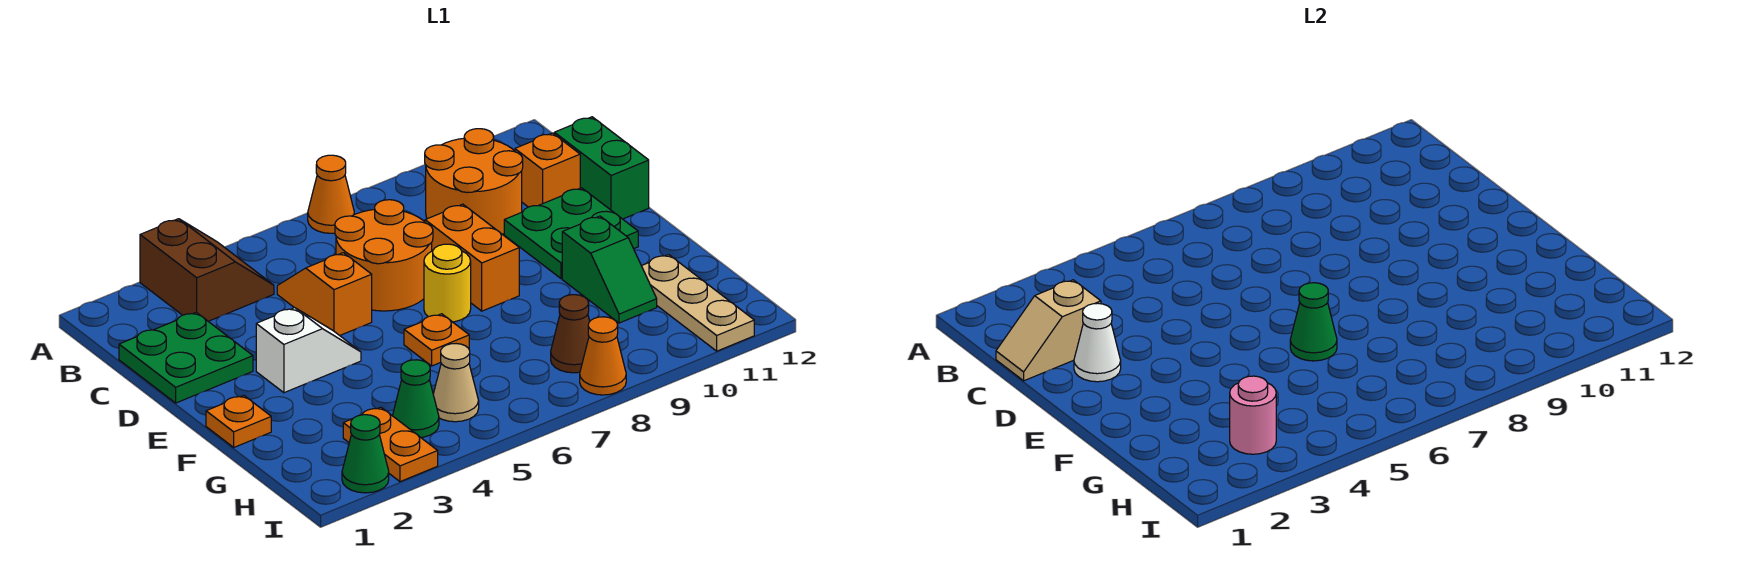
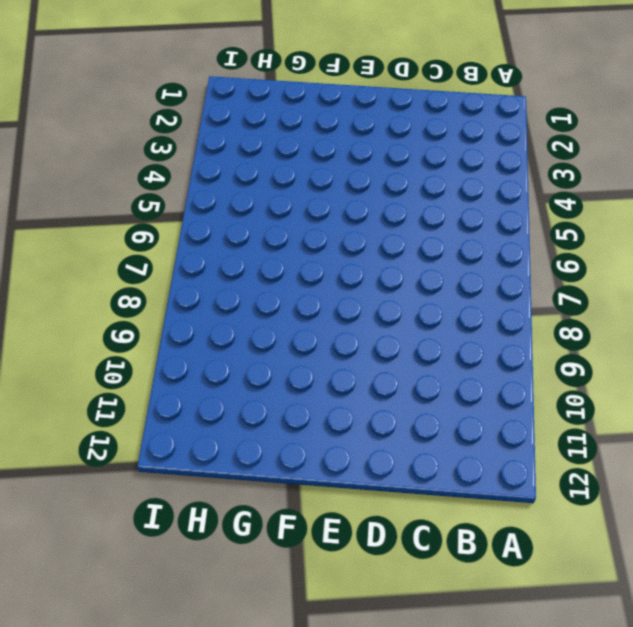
none -> brown slope A3:B4 level 1 top 3
none -> orange cone A7 level 1
none -> orange round brick B9:C10 level 1

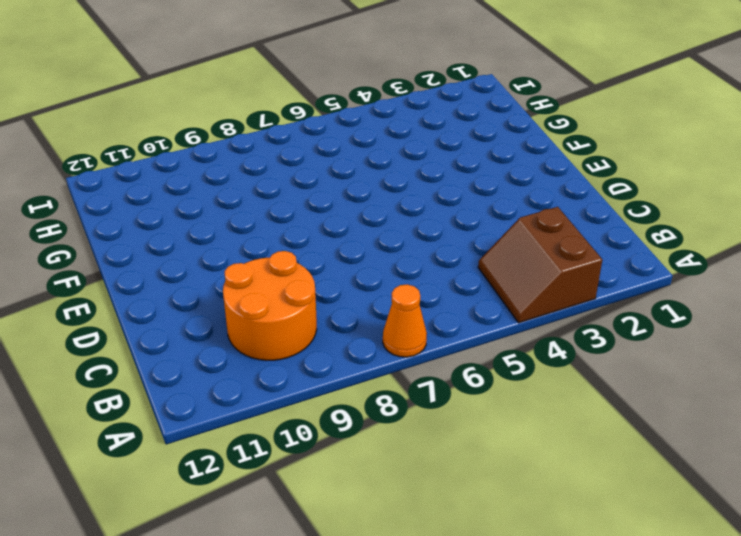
none -> green plate C1:D2 level 1
none -> orange slope C5:D5 level 1 top D
none -> orange round brick C6:D7 level 1

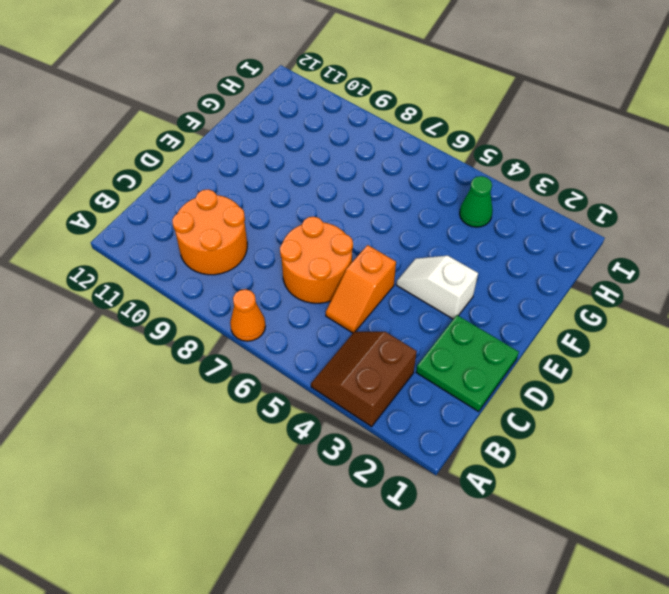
none -> orange brick C11 level 1
none -> green brick C12:D12 level 1
none -> orange brick D8:E8 level 1

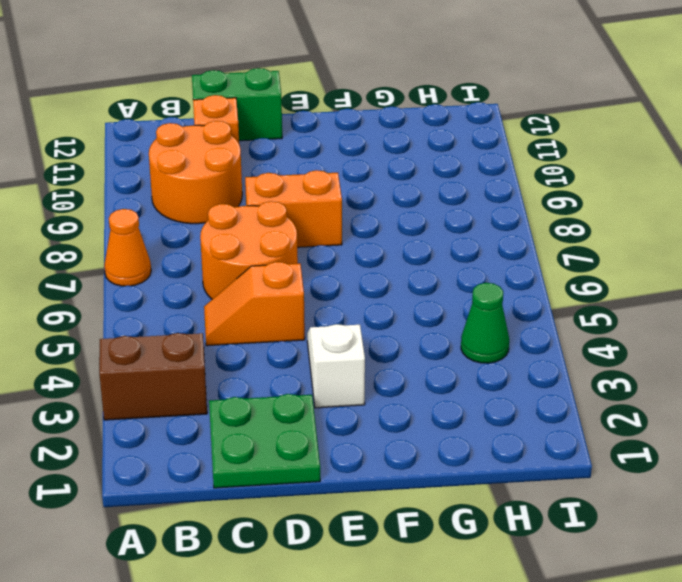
none -> green plate D10:E11 level 1
none -> yellow round brick E7 level 1
none -> orange plate F1 level 1

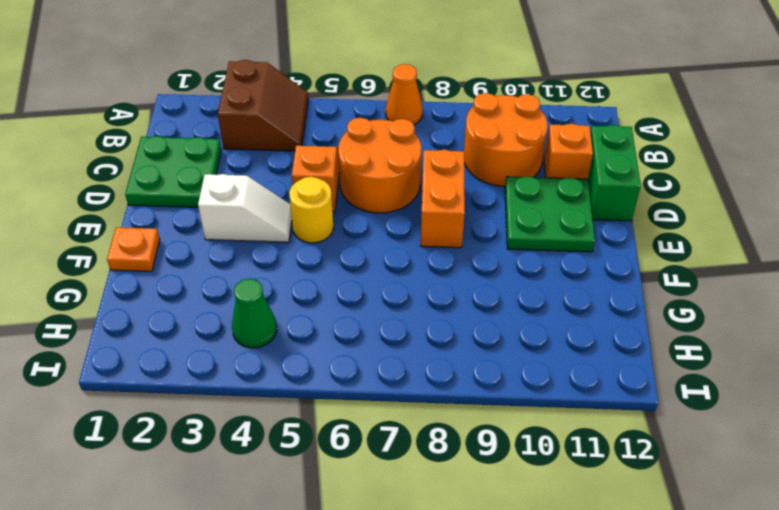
yellow round brick E5 level 1 -> yellow round brick E7 level 1
none -> orange plate F6 level 1
none -> green slope F10:G10 level 1 top F
none -> tan plate G11:I11 level 1

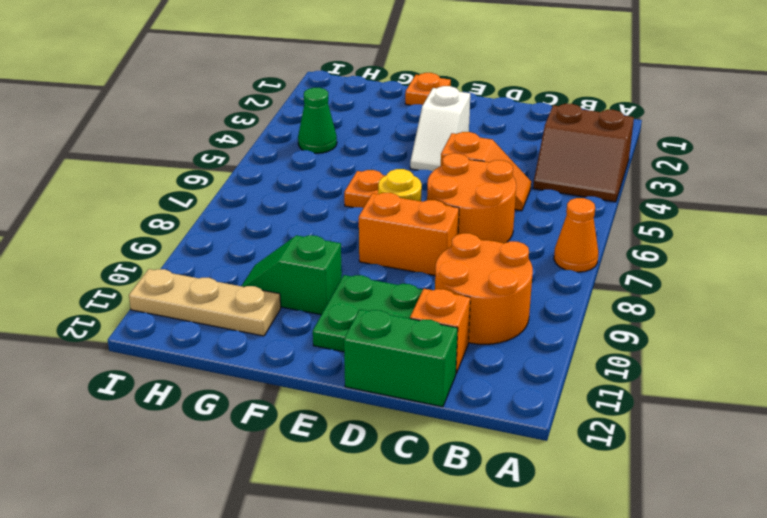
none -> green plate C1:D2 level 1
none -> orange plate H3:I3 level 1
none -> tan cone H5 level 1

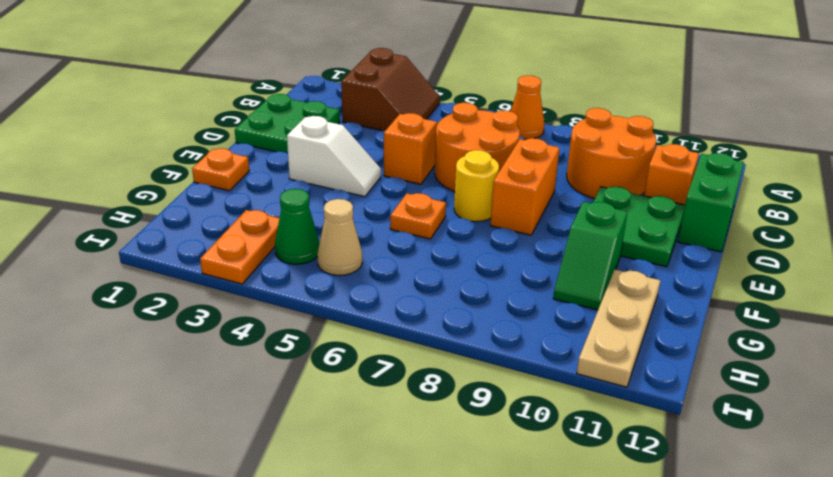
none -> brown cone H8 level 1
none -> green cone I2 level 1
none -> orange cone I8 level 1

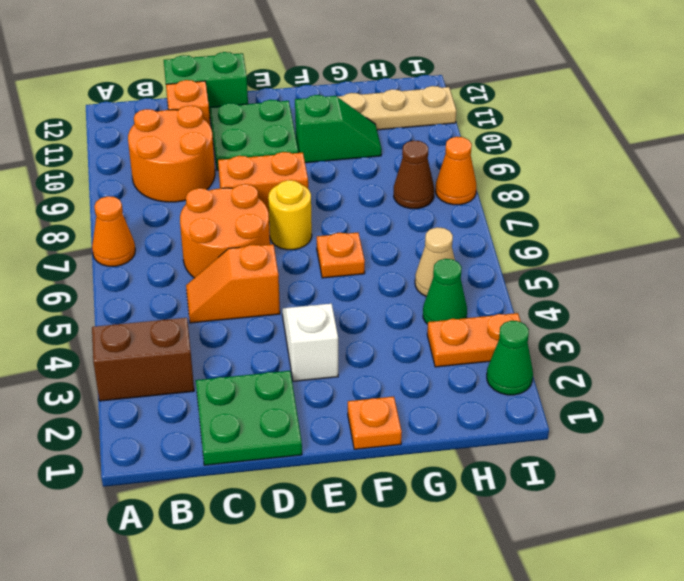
none -> tan slope C1:C2 level 2 top 2
none -> white cone D2 level 2
none -> green cone F6 level 2

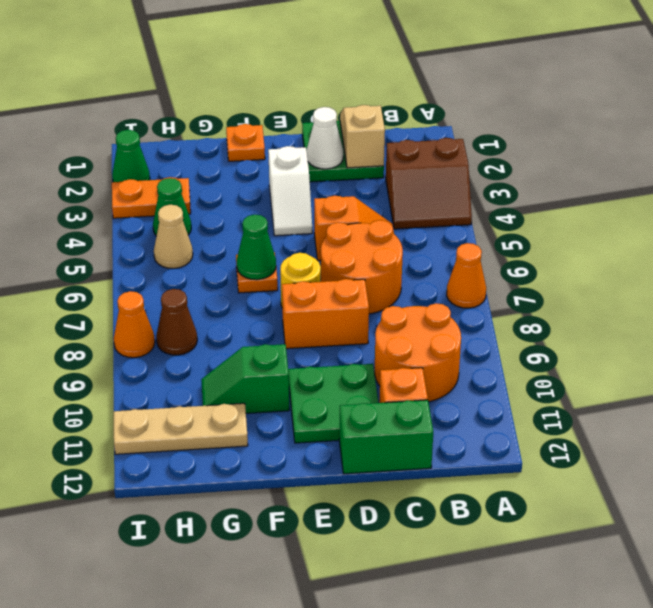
none -> pink round brick H3 level 2

